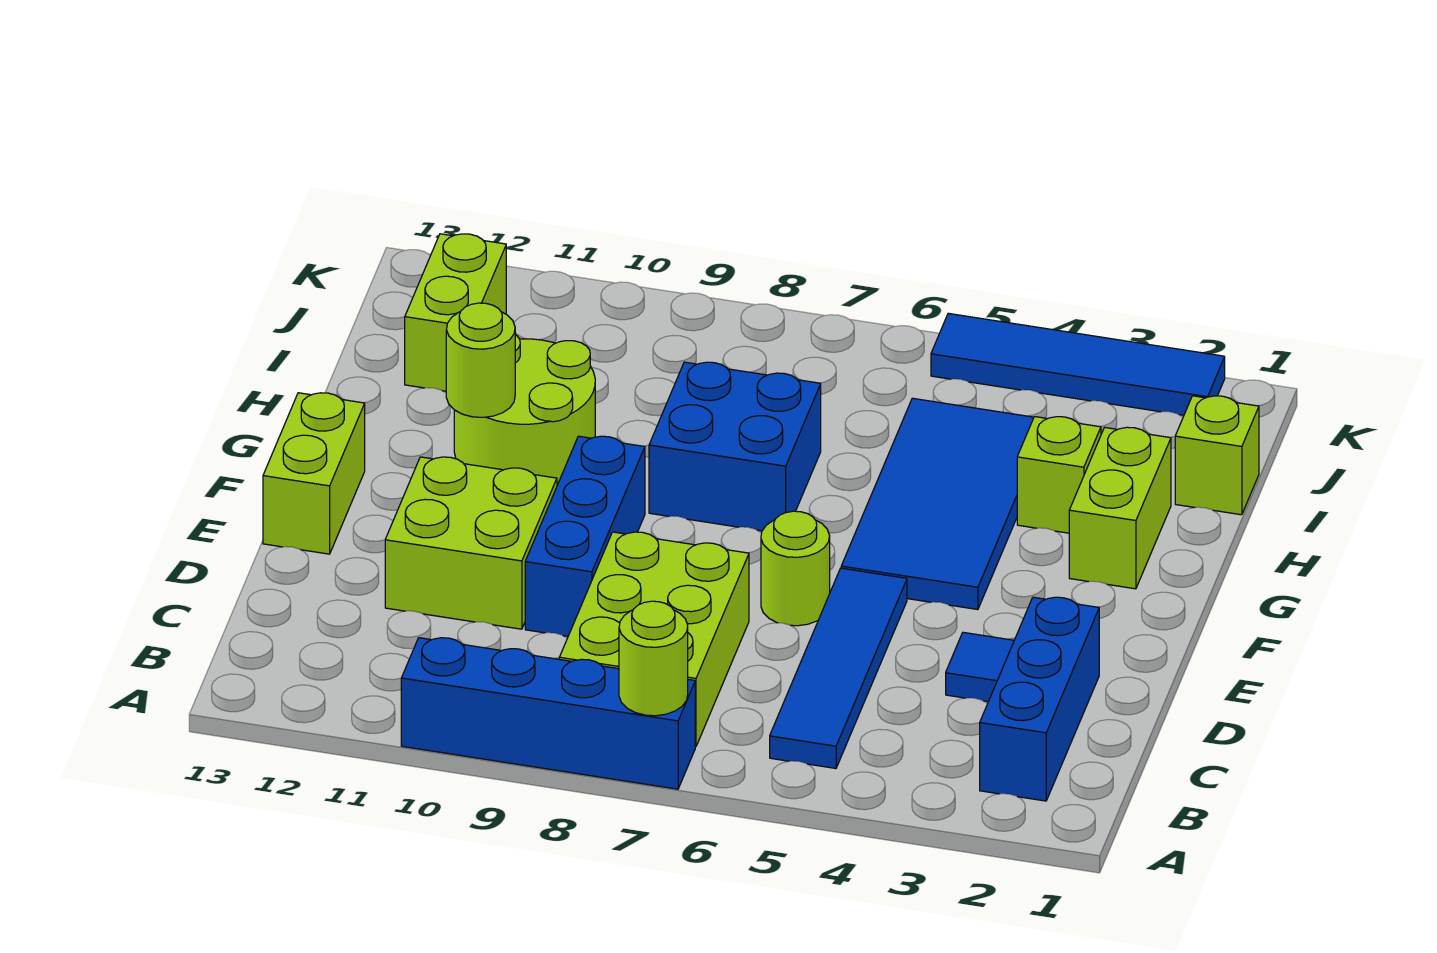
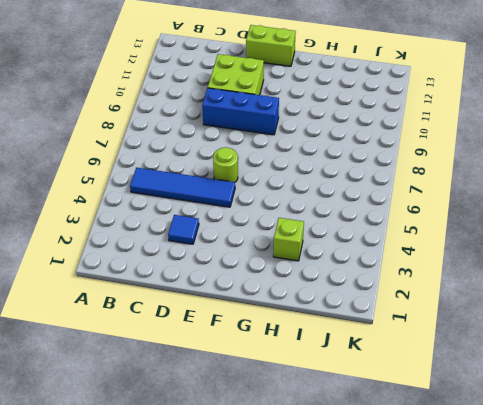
none -> blue brick A7:A10 level 1
none -> blue brick B2:D2 level 1
none -> lime brick B7:D8 level 1

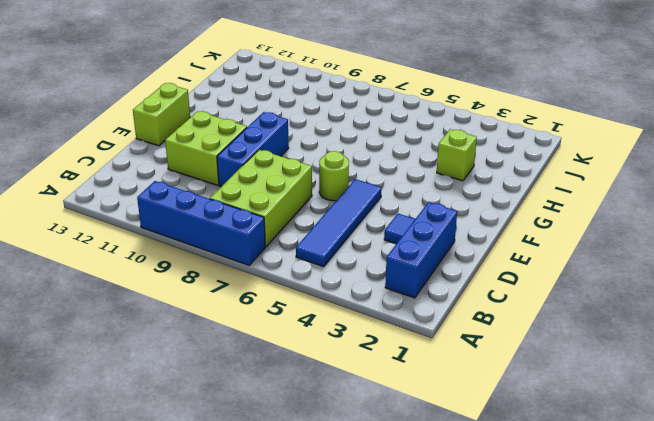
none -> blue tile F4:I5 level 1
none -> lime brick G2:H2 level 1
none -> blue brick G7:H8 level 1

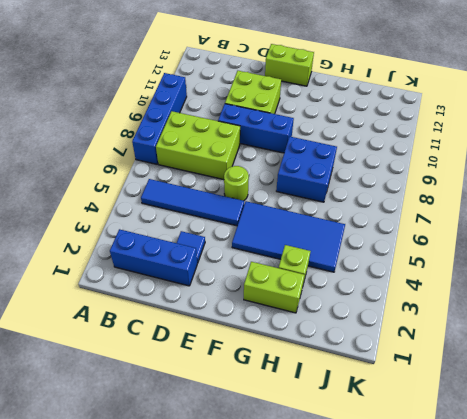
none -> lime round brick G10:H11 level 1
none -> lime brick I1 level 1
none -> lime brick I12:J12 level 1

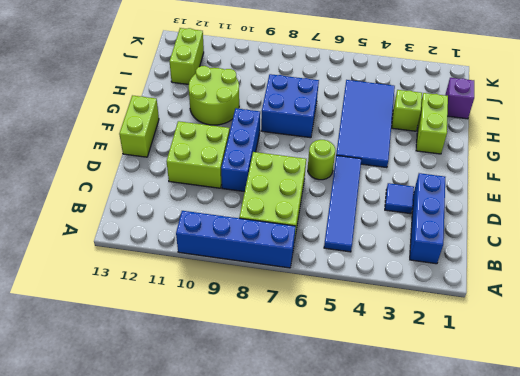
purple brick I1 level 1 -> lime brick I1 level 1
none -> blue tile K2:K5 level 1
none -> lime round brick A7 level 2
none -> lime round brick G11 level 2

